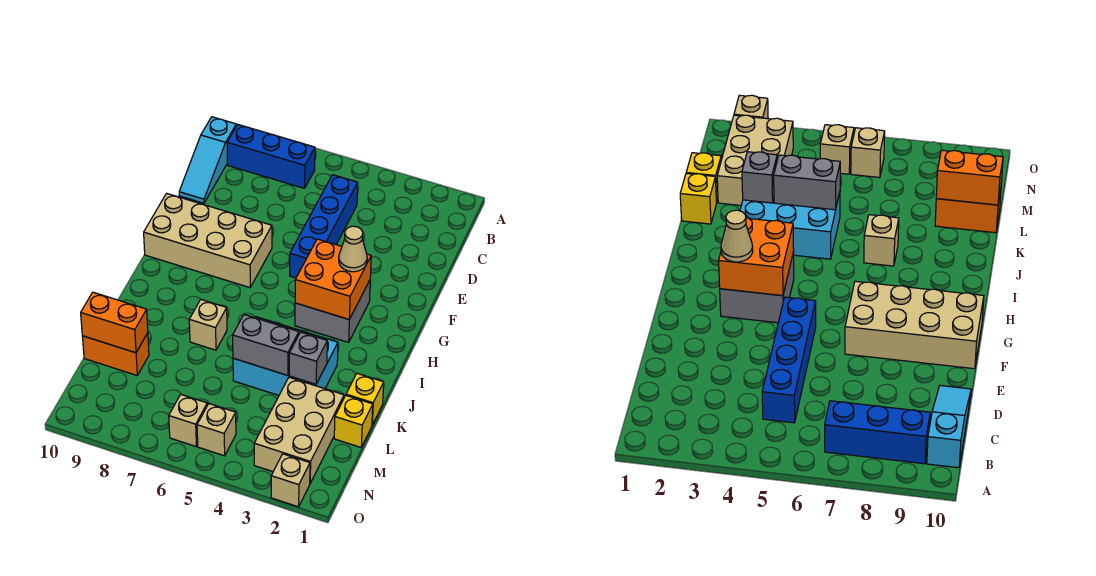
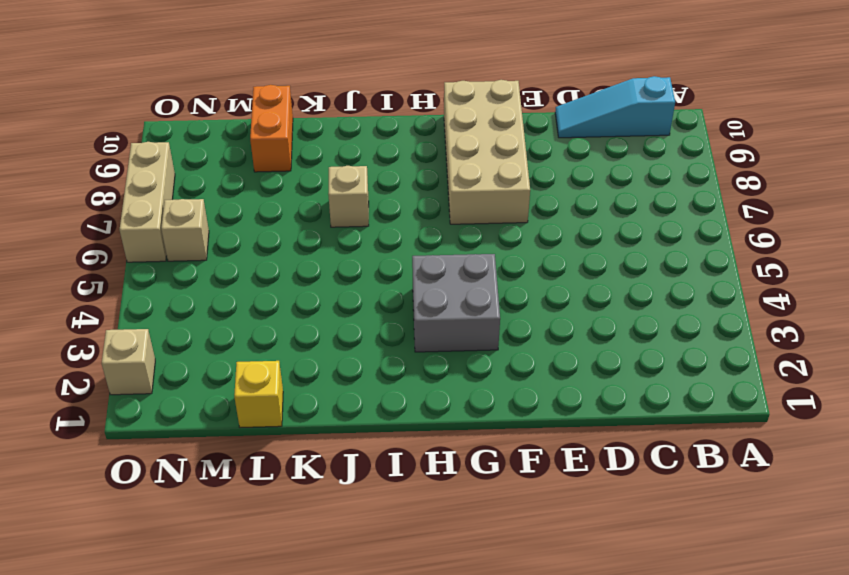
tan brick O6:O8 level 1 -> none
none -> blue brick B7:B9 level 1
none -> blue brick C5:F5 level 1
none -> cyan brick J3:K5 level 1

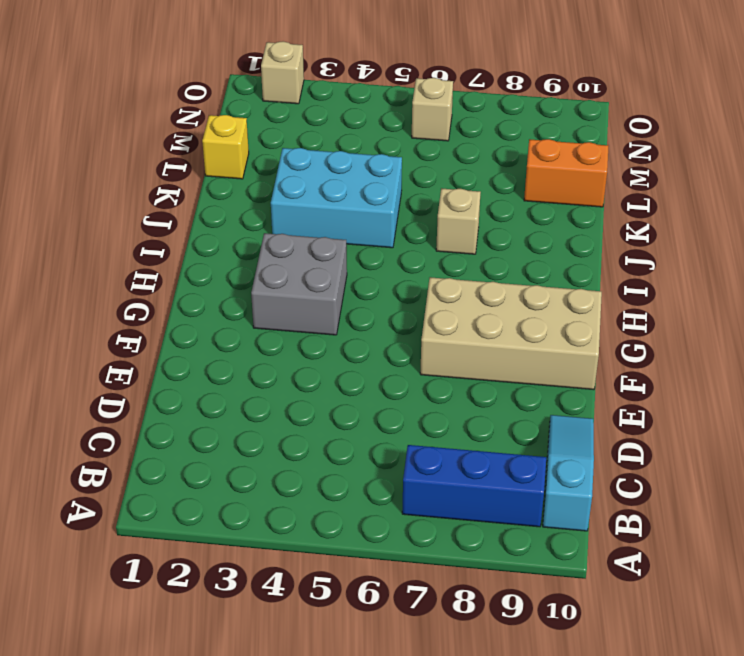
none -> blue brick C5:F5 level 1
none -> yellow brick K1 level 1
none -> tan brick L2:N3 level 1

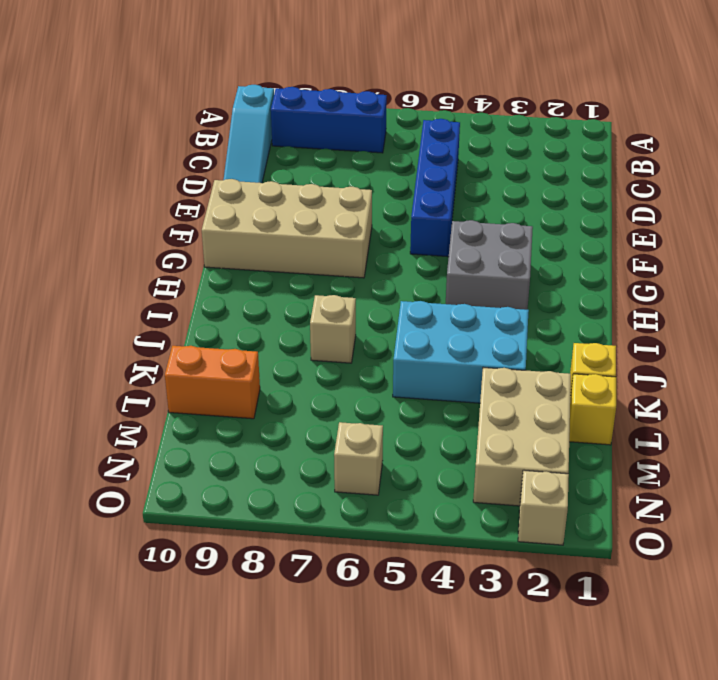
none -> tan brick N5 level 1
none -> orange brick G3:H4 level 2
none -> grey brick K3 level 2

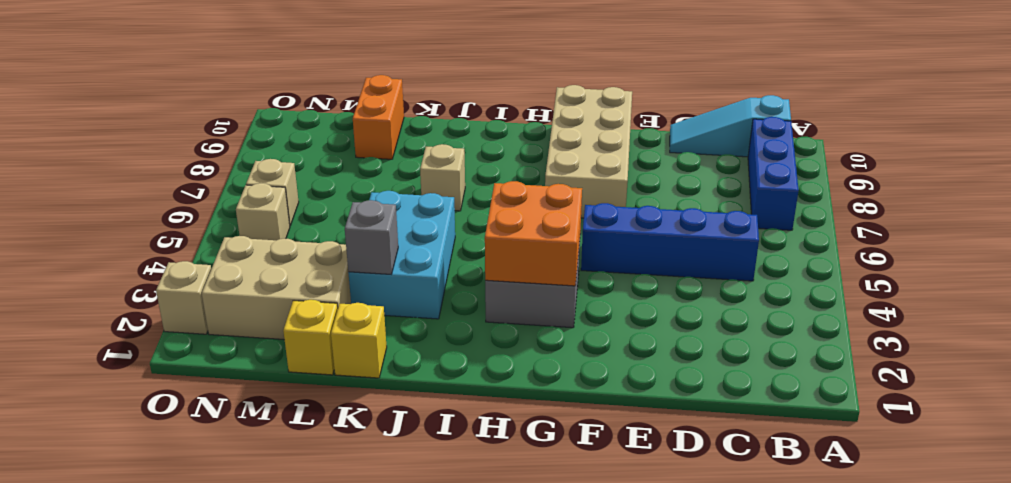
none -> grey brick K4:K5 level 2
none -> orange brick L9:L10 level 2
none -> tan cone G3 level 3

